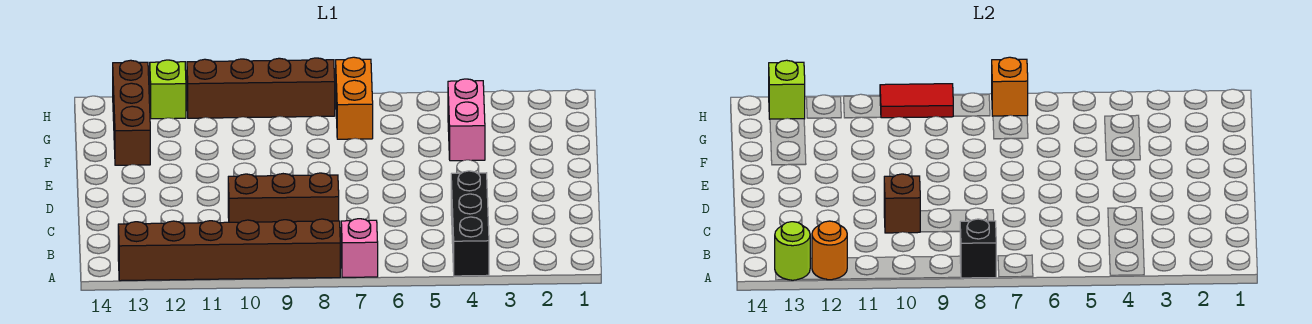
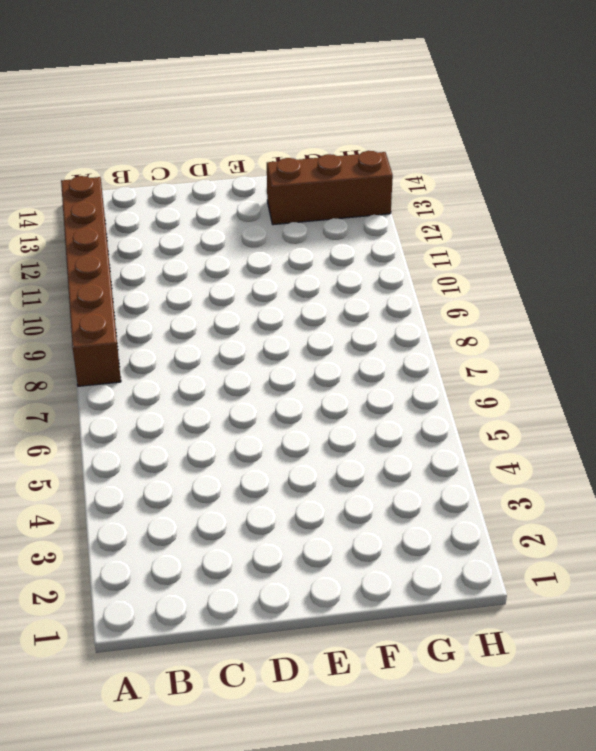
none -> black brick A4:C4 level 1
none -> pink brick A7 level 1
none -> brown brick C8:C10 level 1

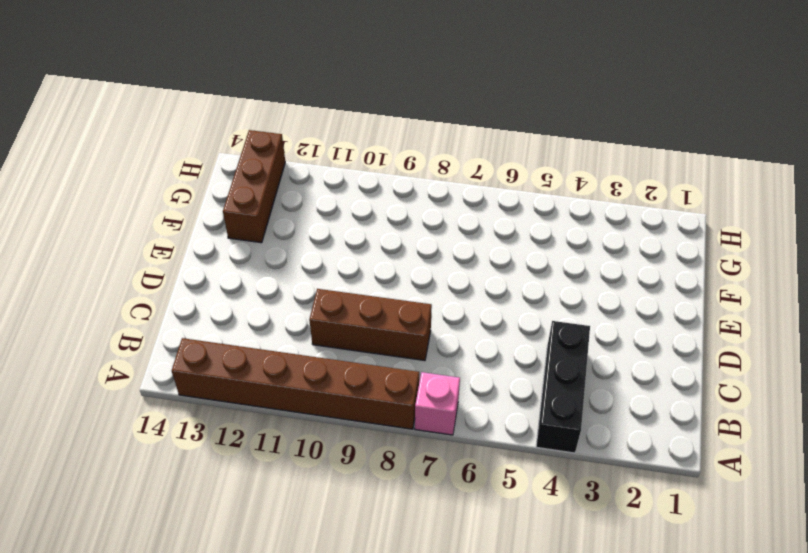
none -> pink brick F4:G4 level 1
none -> orange brick G7:H7 level 1
none -> brown brick H8:H11 level 1

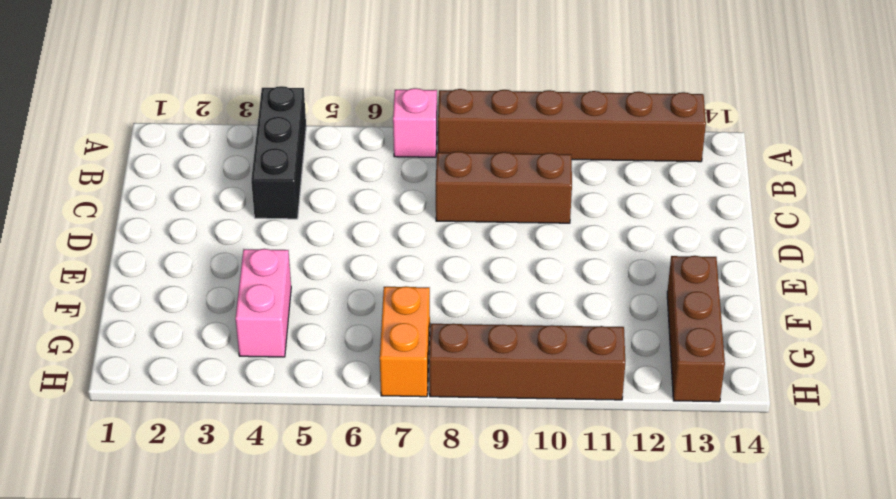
none -> lime brick H12 level 1
none -> black brick A8 level 2
none -> orange round brick A12 level 2

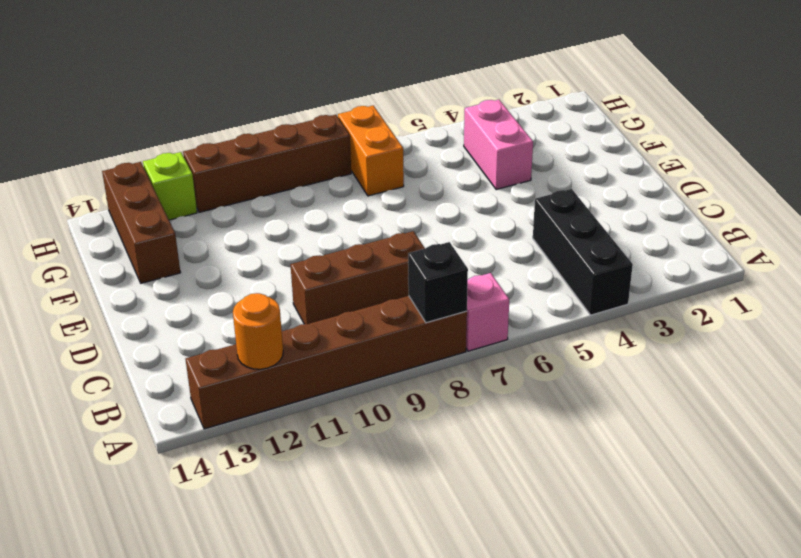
none -> lime round brick A13 level 2
none -> brown brick C10 level 2
none -> orange brick H7 level 2

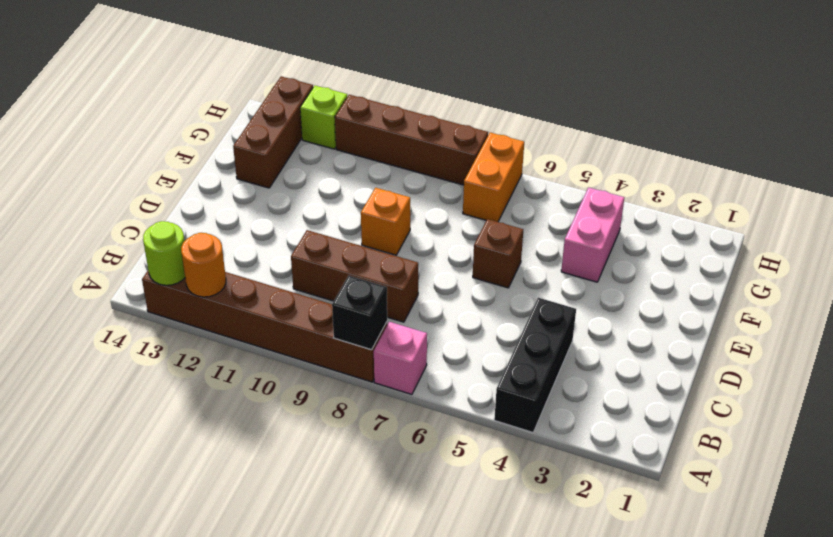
brown brick E6 level 1 -> brown brick C10 level 2
orange brick E9 level 1 -> orange brick H7 level 2
none -> red tile H9:H10 level 2
none -> lime brick H13 level 2

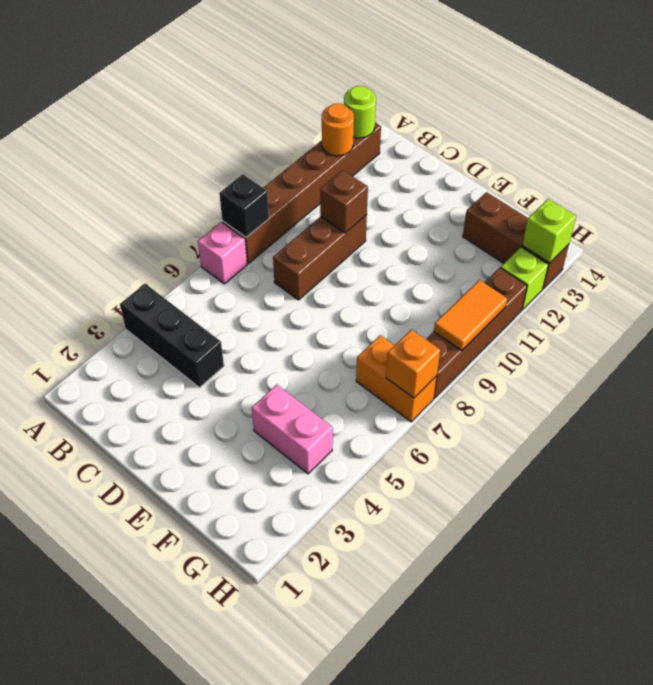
orange tile H9:H10 level 2 -> red tile H9:H10 level 2

